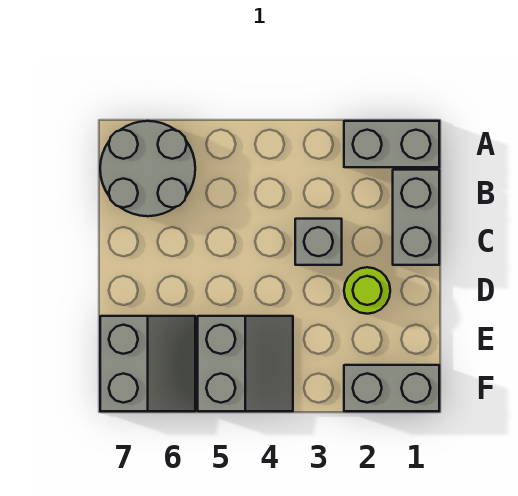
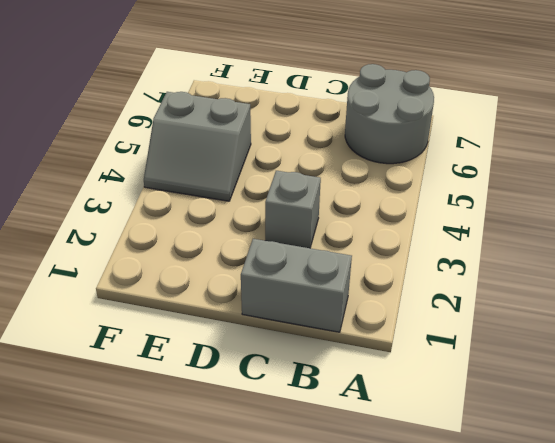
none -> grey brick A1:A2 level 1
none -> lime round brick D2 level 1

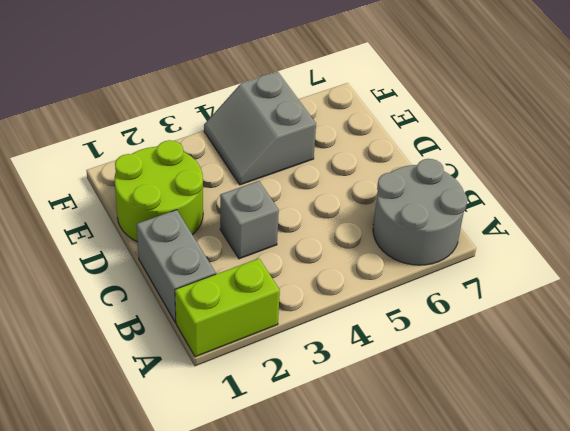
lime brick A1:A2 level 1 -> grey brick A1:A2 level 1
lime round brick D1:E2 level 1 -> lime round brick D2 level 1
none -> grey slope E6:F7 level 1 top 7
none -> grey brick F1:F2 level 1

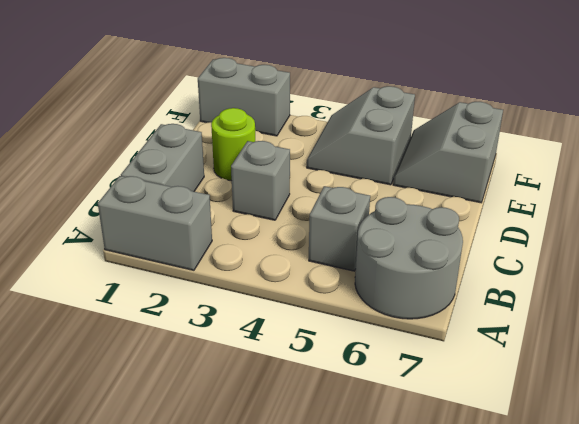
grey brick B5 level 1 -> none

